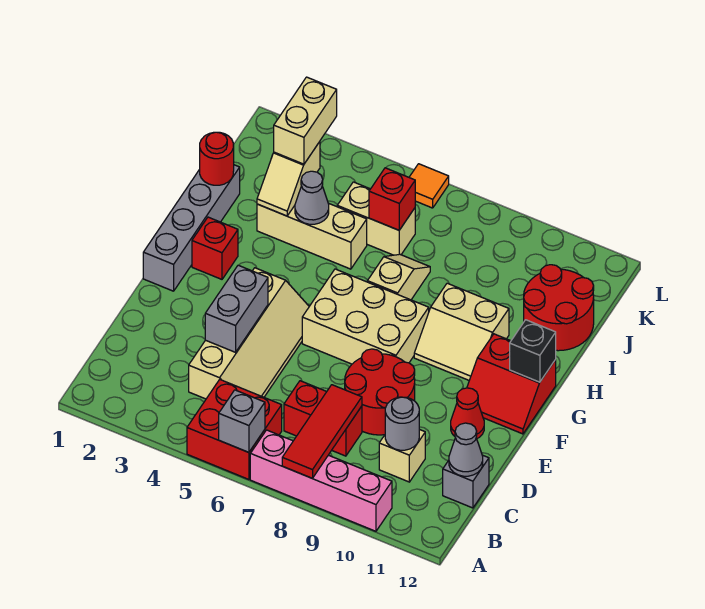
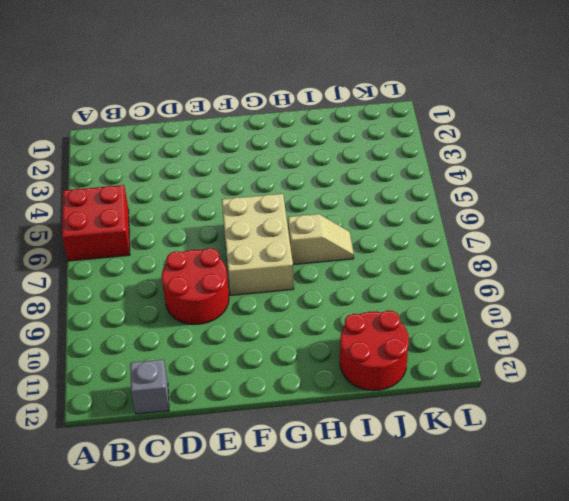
none -> pink brick A7:A10 level 1
none -> tan slope C4:F5 level 1 top 4
none -> red brick C7:C8 level 1

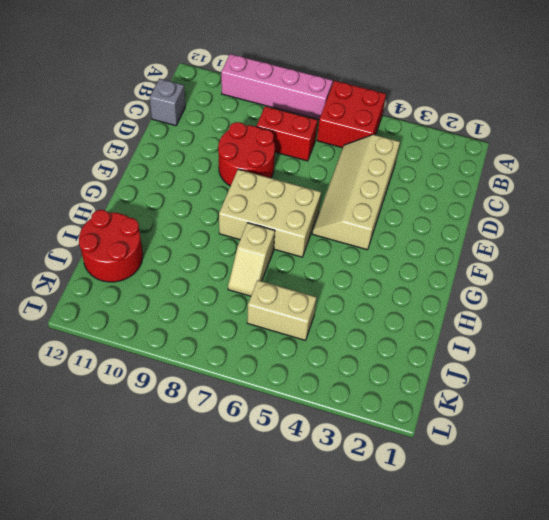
none -> tan brick C10 level 1
none -> red cone E11 level 1
none -> grey brick F1:I1 level 1

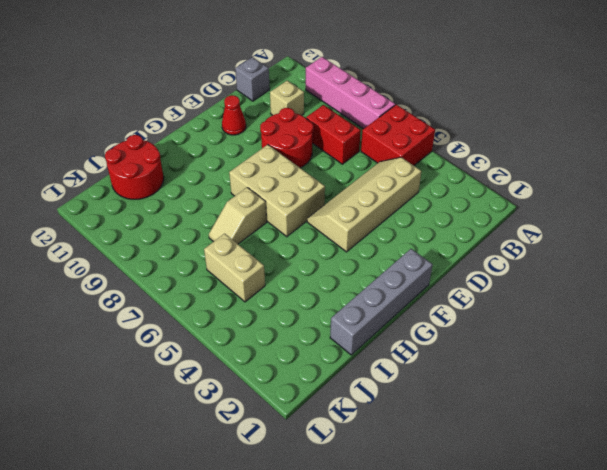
none -> red slope F11:G12 level 1 top G
none -> red brick G2 level 1
none -> tan slope G9:H10 level 1 top H

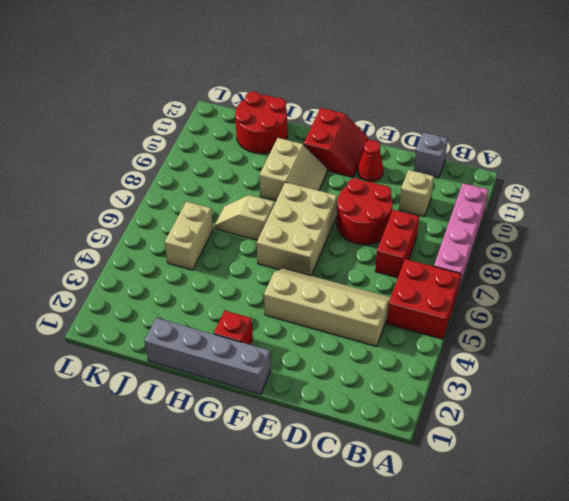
none -> tan brick I3:I5 level 1
none -> orange tile L6 level 1
none -> grey brick A6 level 2

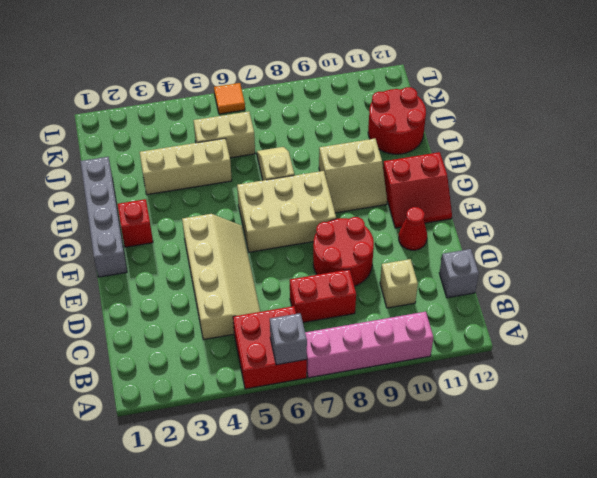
none -> red tile A8:C8 level 2
none -> grey round brick C10 level 2
none -> grey cone C12 level 2

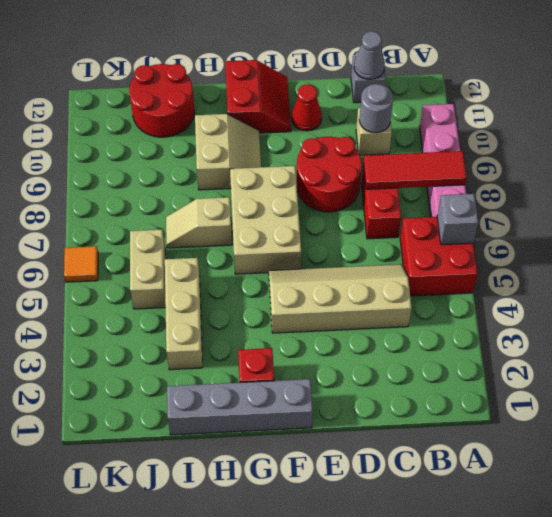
none -> grey brick D4:E4 level 2
none -> black brick G12 level 2
none -> red round brick I1 level 2

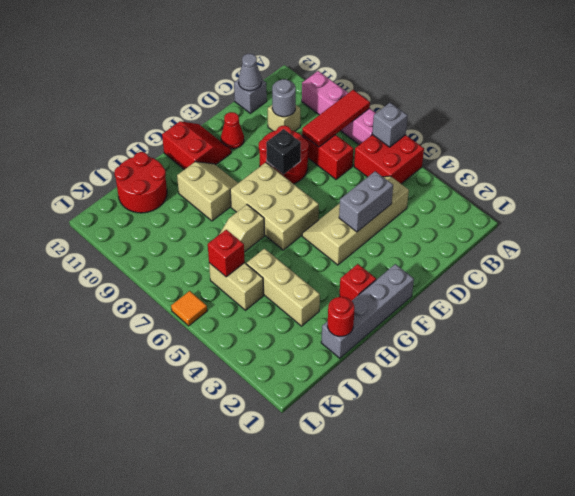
black brick E8 level 2 -> black brick G12 level 2
none -> tan slope I3:J3 level 2 top J
none -> grey cone I4 level 2
none -> tan brick J3:K3 level 3

